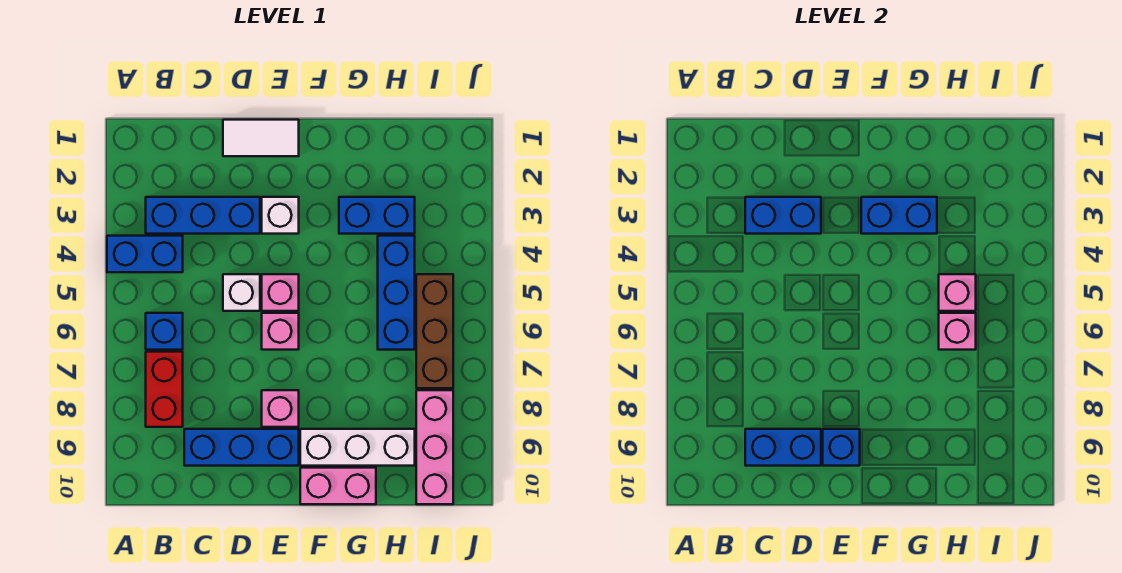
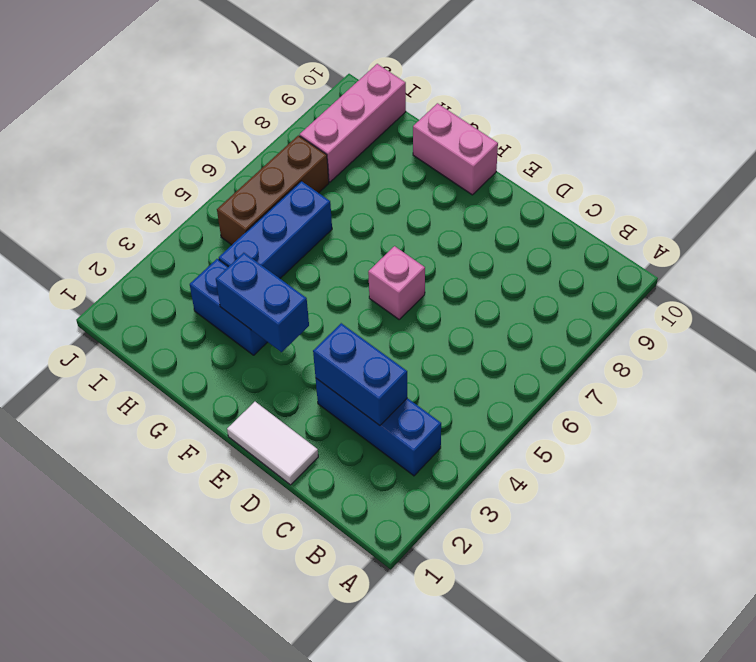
none -> blue brick A4:B4 level 1
none -> blue brick B6 level 1
none -> red brick B7:B8 level 1

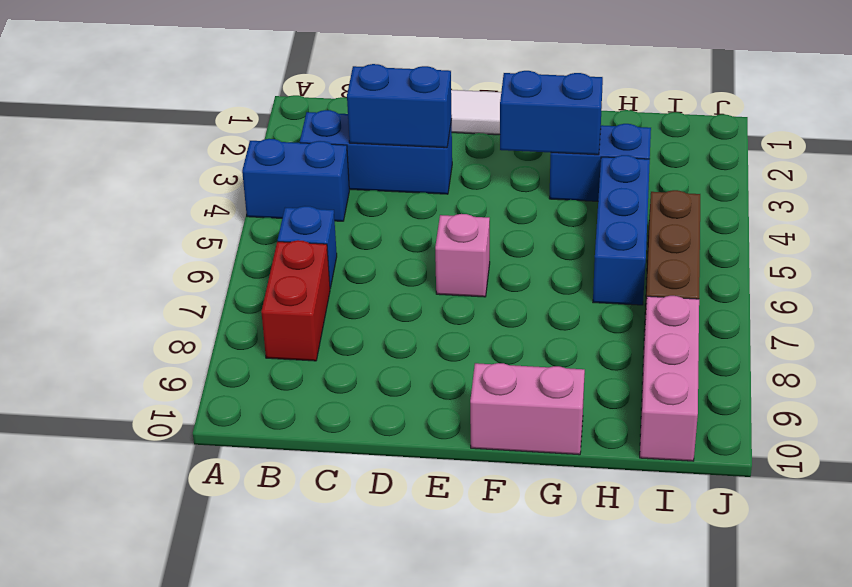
none -> blue brick C9:E9 level 1
none -> white brick D5 level 1
none -> white brick E3 level 1

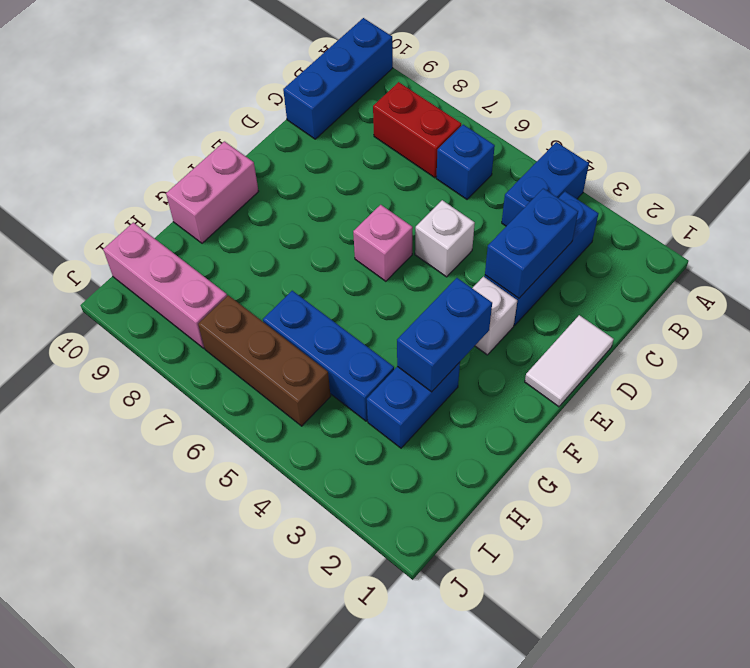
blue brick A10:C10 level 1 -> blue brick C9:E9 level 1
none -> pink brick E5 level 1
none -> pink brick E8 level 1
none -> white brick F9:H9 level 1

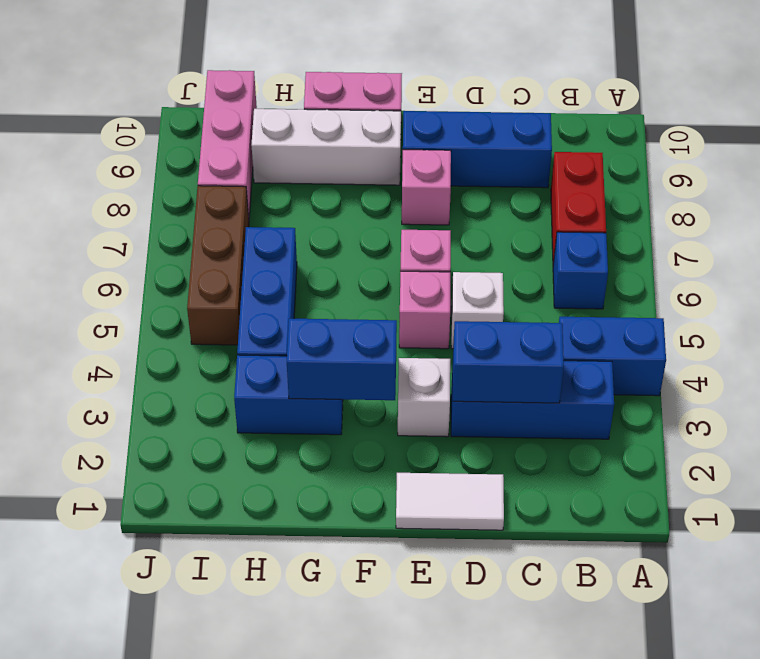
none -> blue brick C9:D9 level 2
none -> blue brick E9 level 2
none -> pink brick H5 level 2

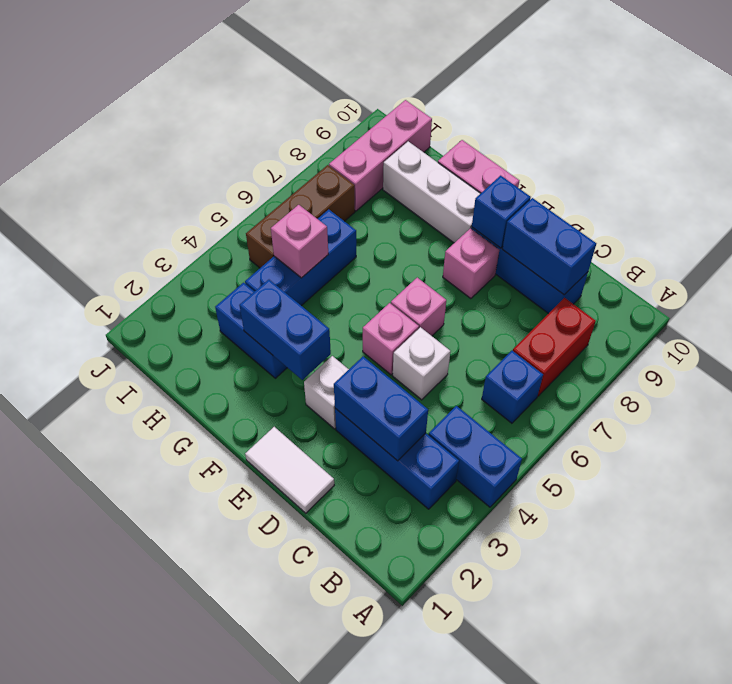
none -> pink brick H6 level 2

